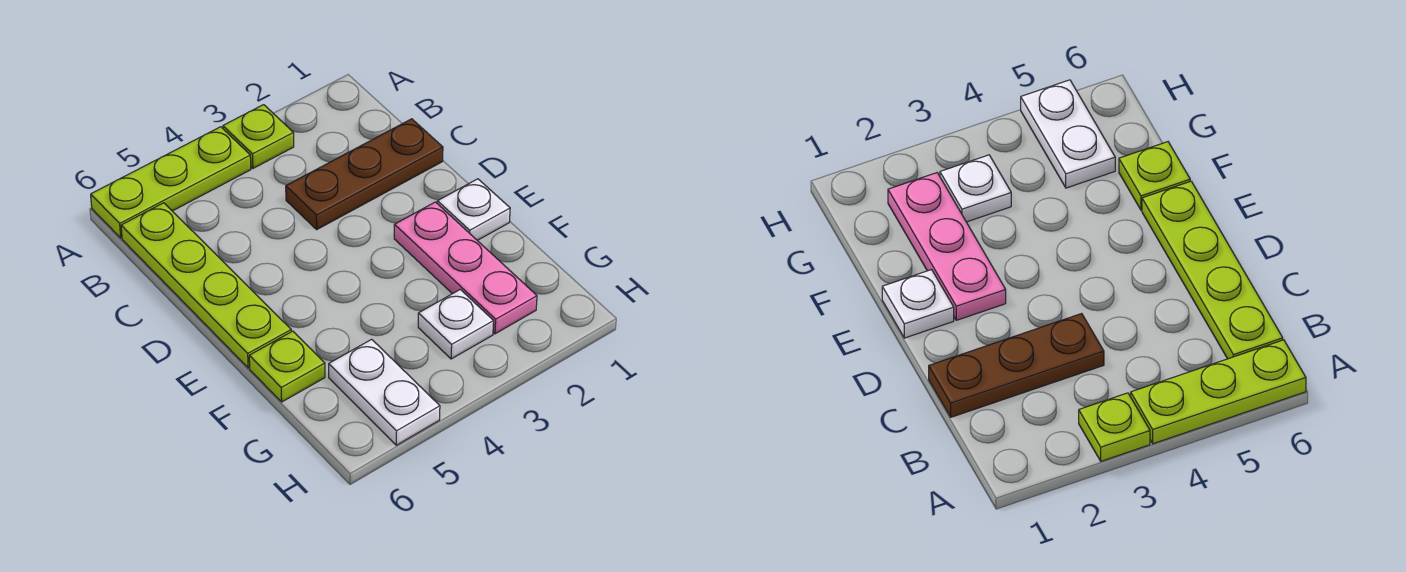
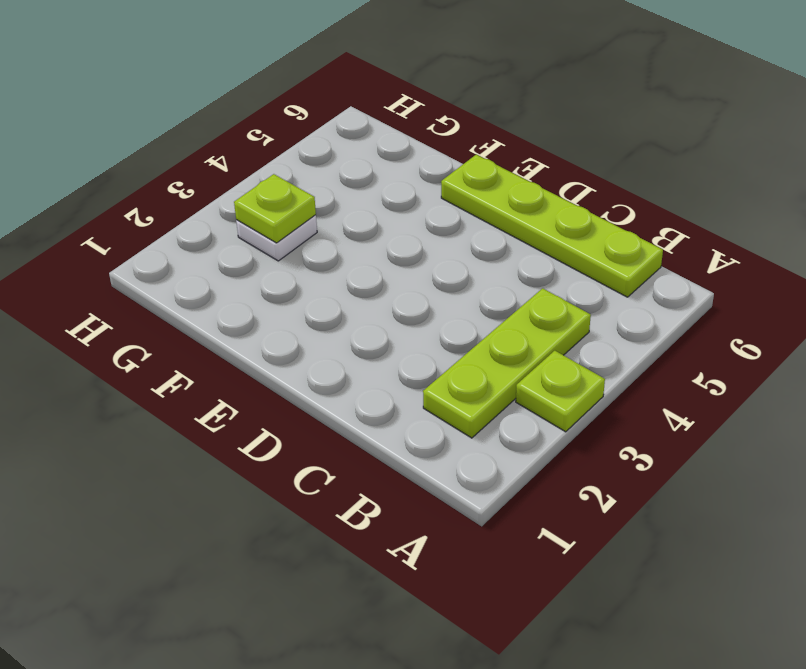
lime plate B2:B4 level 1 -> lime plate A4:A6 level 1
lime plate G3 level 2 -> lime plate F6 level 1
none -> brown plate C1:C3 level 1
none -> white plate E1 level 1

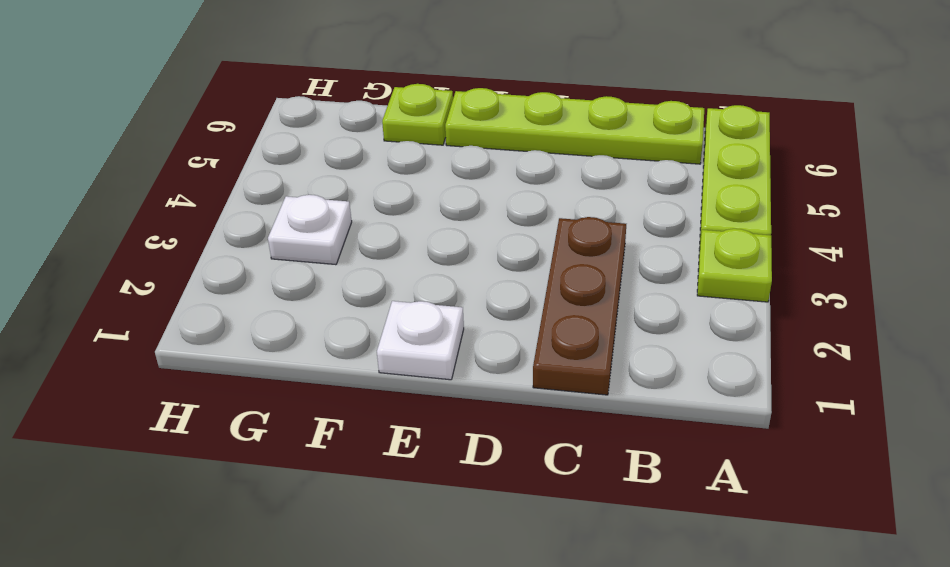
none -> pink plate E2:G2 level 1
none -> white plate G5:H5 level 1

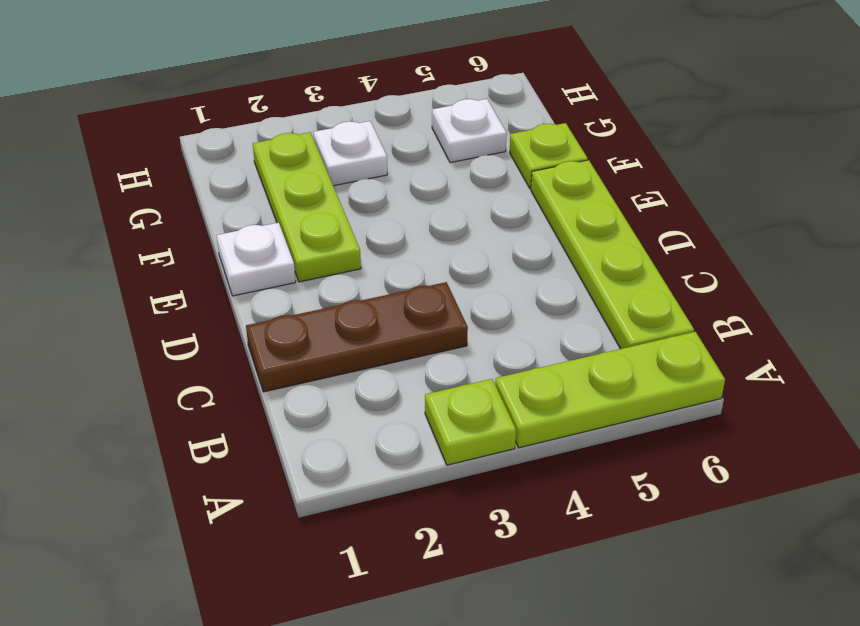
lime plate E2:G2 level 1 -> pink plate E2:G2 level 1
white plate G5 level 1 -> white plate G5:H5 level 1

